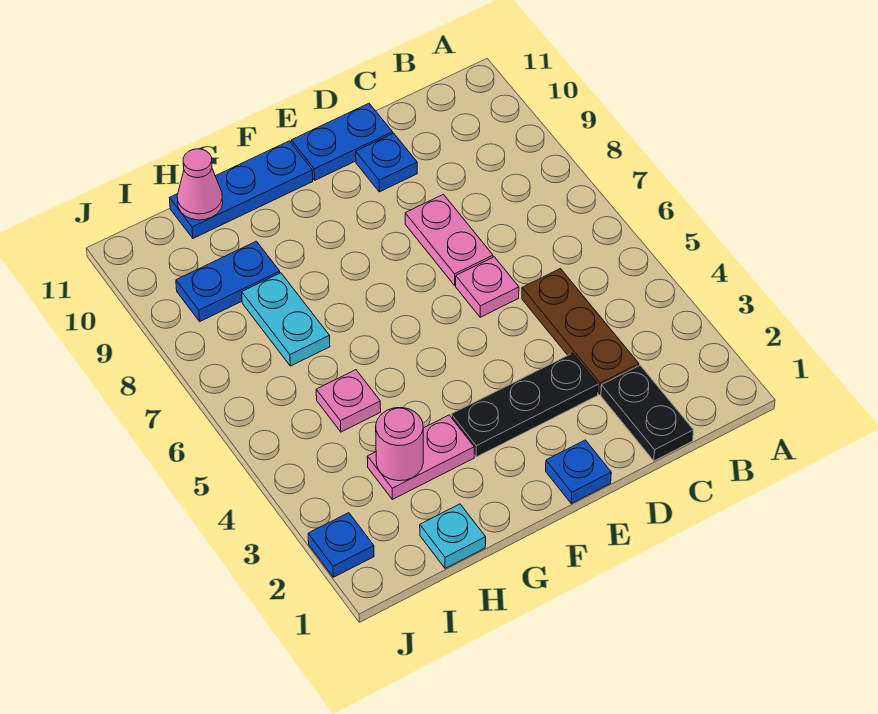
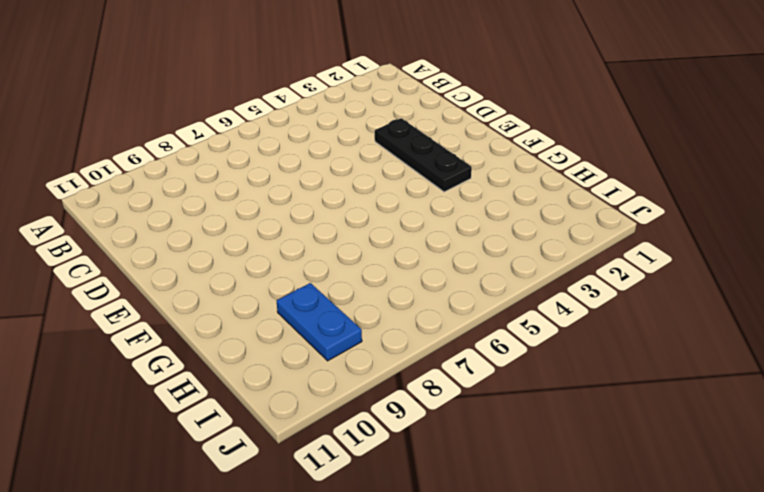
none -> black plate C1:C2 level 1
none -> brown plate C3:C5 level 1
none -> pink plate D6 level 1

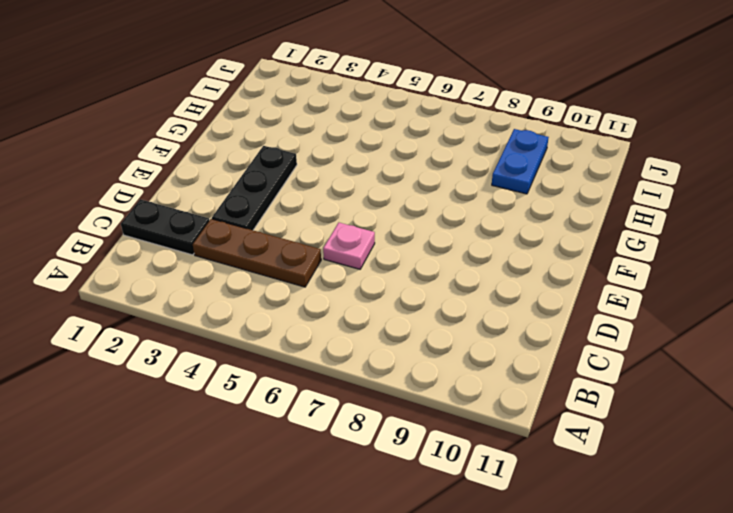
none -> pink plate D7:D8 level 1
none -> blue plate D10 level 1
none -> blue plate D11:E11 level 1

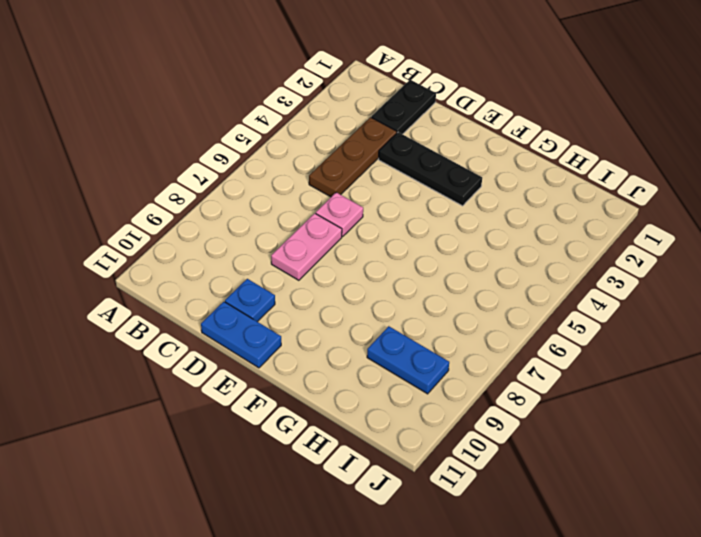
none -> blue plate E1 level 1
none -> blue plate F11:H11 level 1
none -> pink plate G3:H3 level 1

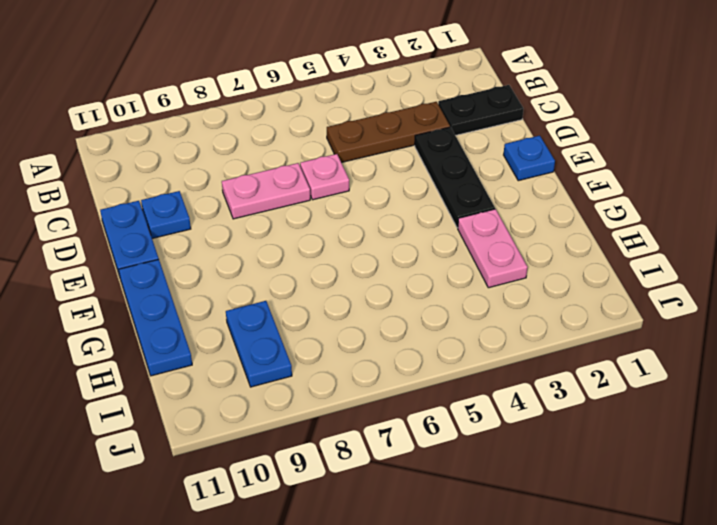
none -> cyan plate H1 level 1
none -> pink plate H5 level 1
none -> cyan plate H7:H8 level 1

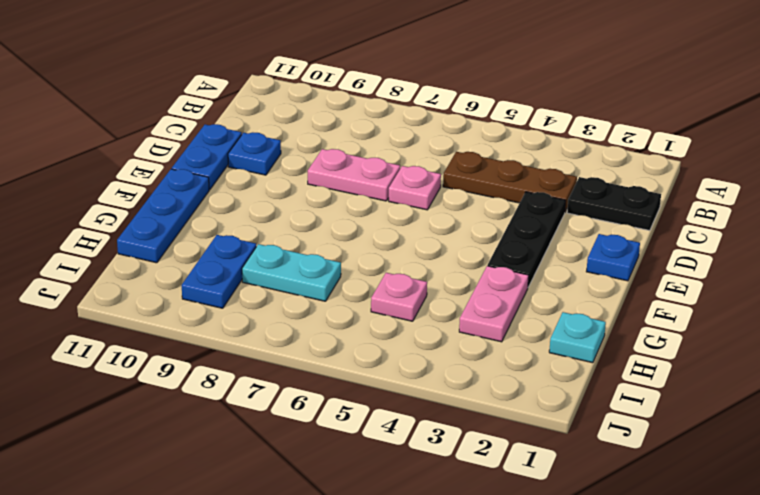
none -> blue plate J2 level 1
none -> pink round brick H3 level 2
none -> pink cone H11 level 2

